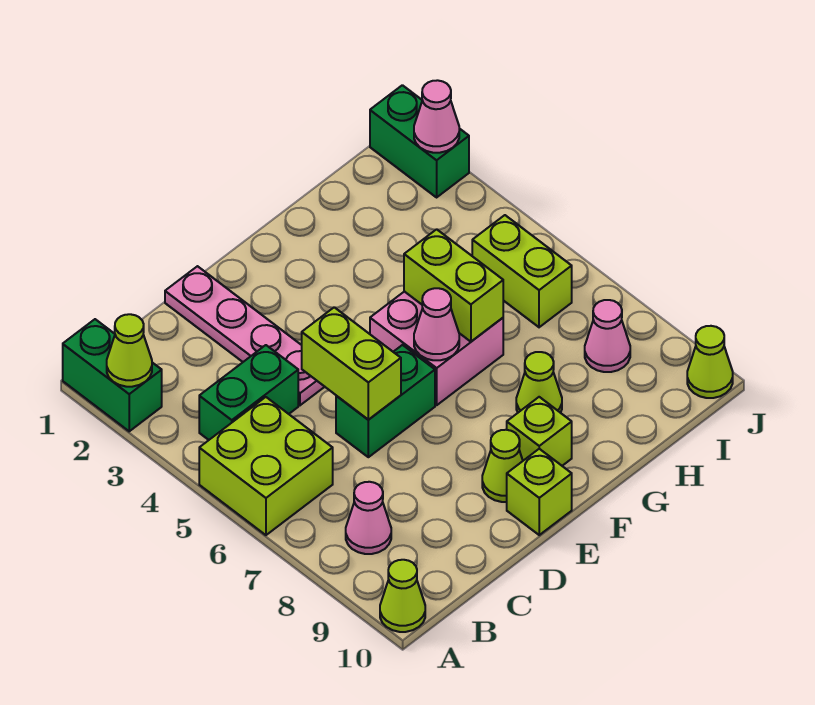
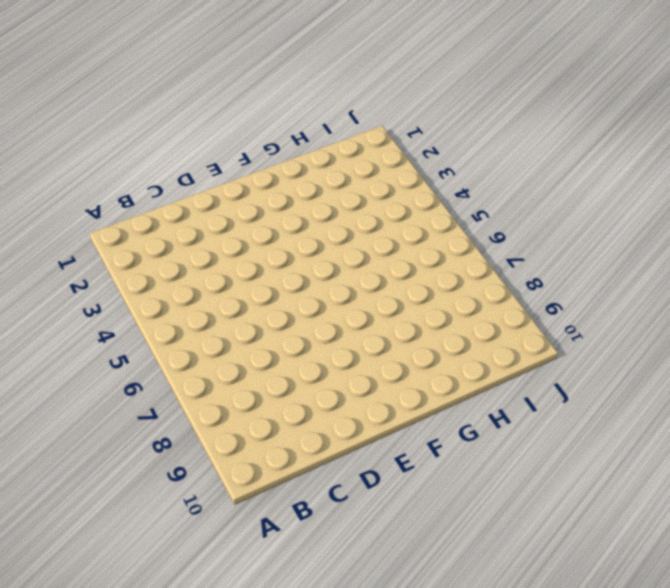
none -> green brick A1:A2 level 1
none -> lime brick A5:B6 level 1
none -> lime cone A10 level 1

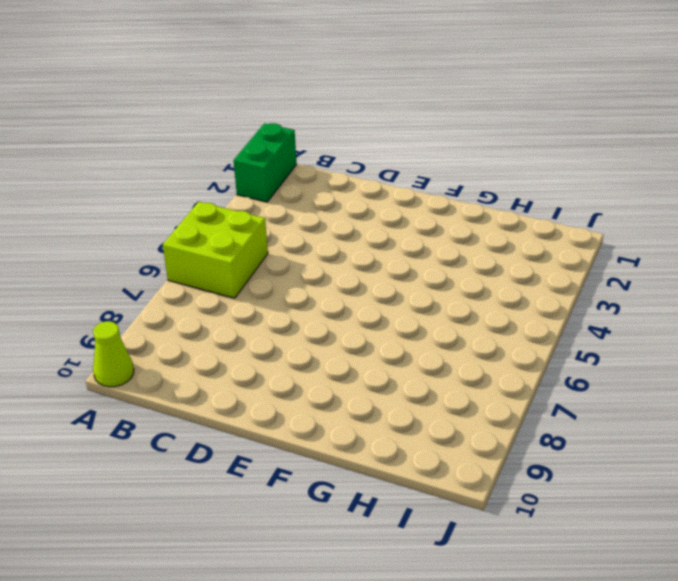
none -> green brick B4:C4 level 1
none -> pink cone B8 level 1
none -> pink plate D1:D4 level 1

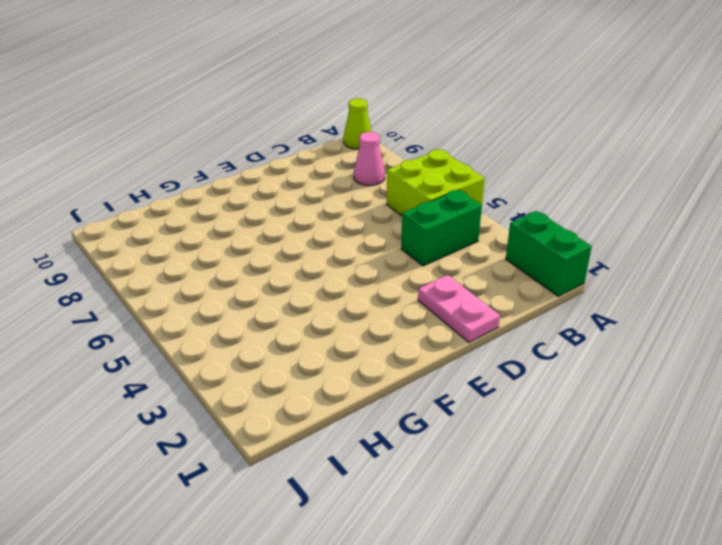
pink plate D1:D2 level 1 -> pink plate D1:D4 level 1
none -> green brick D6:E6 level 1
none -> lime cone E9 level 1
none -> lime brick E10 level 1

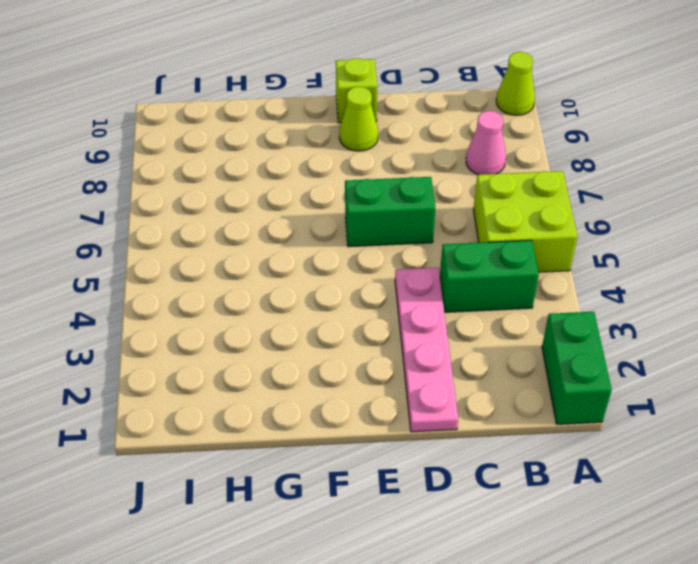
none -> pink brick F5:G6 level 1
none -> lime brick F9 level 1
none -> lime cone G8 level 1

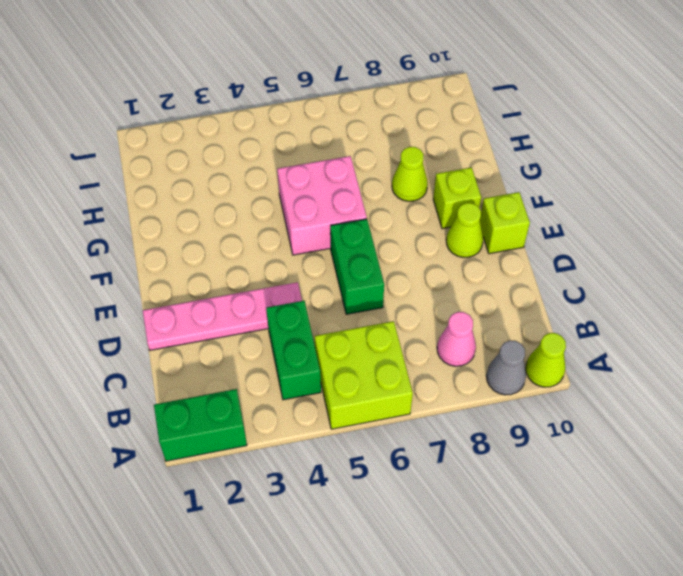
grey cone A9 level 1 -> none
none -> lime brick I5:I6 level 1
none -> pink cone I8 level 1
none -> green brick J1:J2 level 1

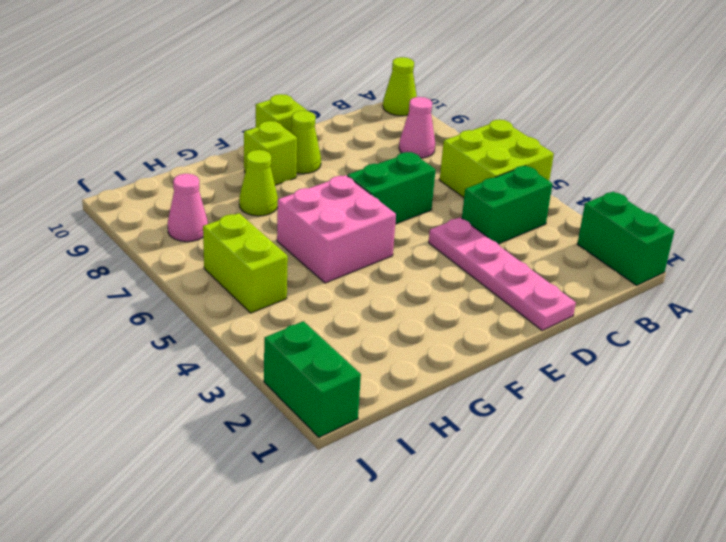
none -> lime cone J10 level 1
none -> lime cone A2 level 2
none -> lime brick D5:D6 level 2

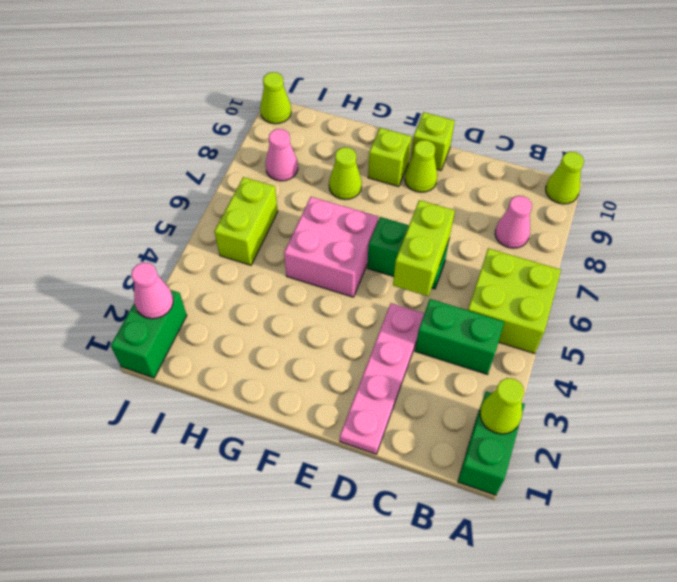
none -> pink cone F6 level 2
none -> lime brick G5:G6 level 2

